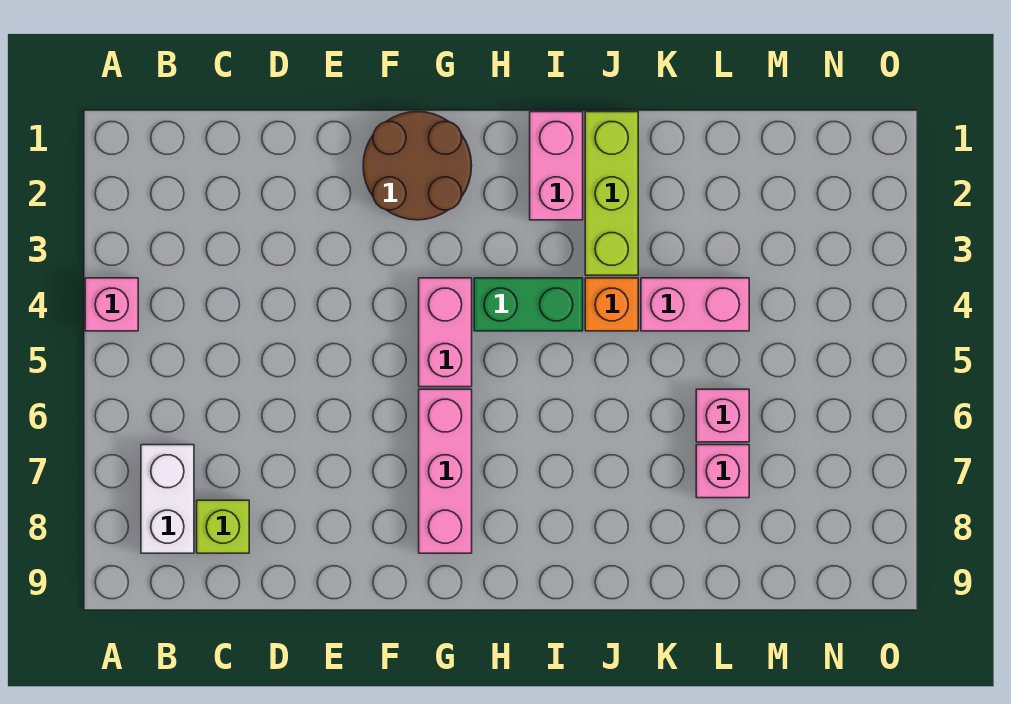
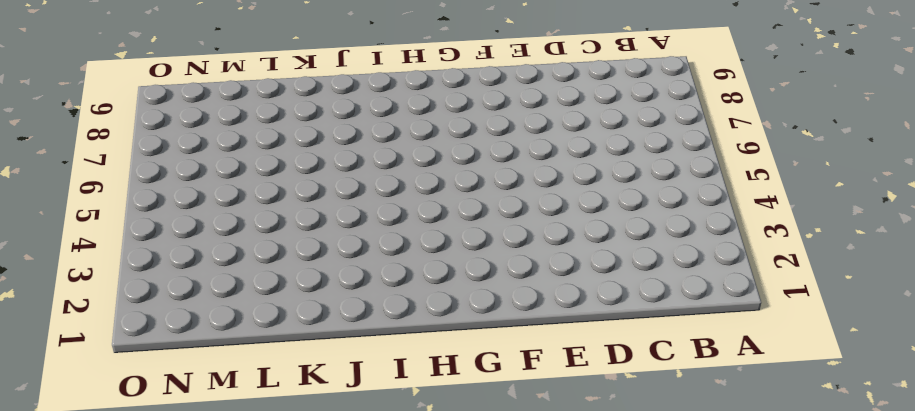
none -> pink brick A4 level 1
none -> white brick B7:B8 level 1
none -> lime brick C8 level 1

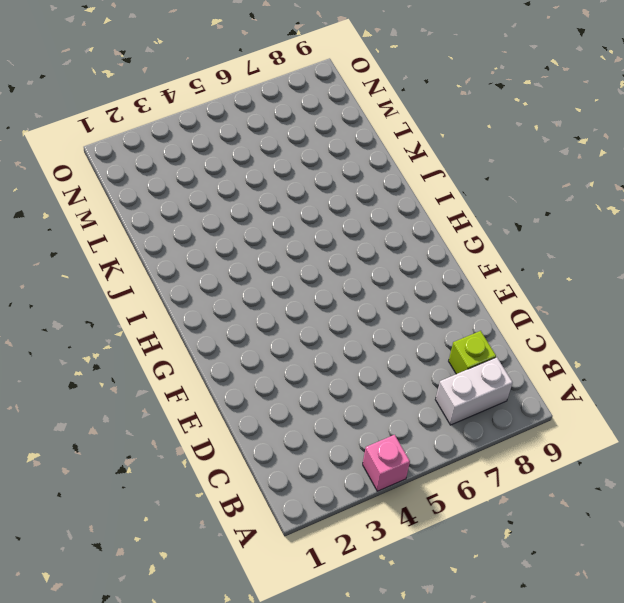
none -> brown round brick F1:G2 level 1
none -> pink brick G4:G5 level 1
none -> pink brick G6:G8 level 1

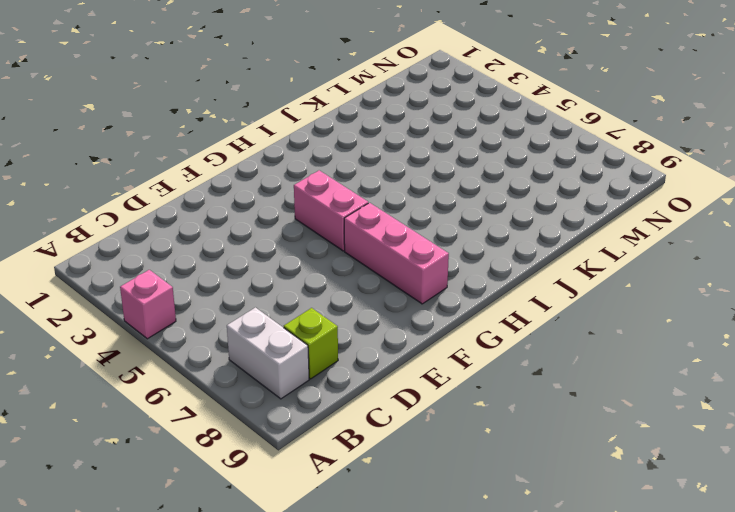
none -> brown round brick F1:G2 level 1
none -> green brick H4:I4 level 1
none -> pink brick I1:I2 level 1

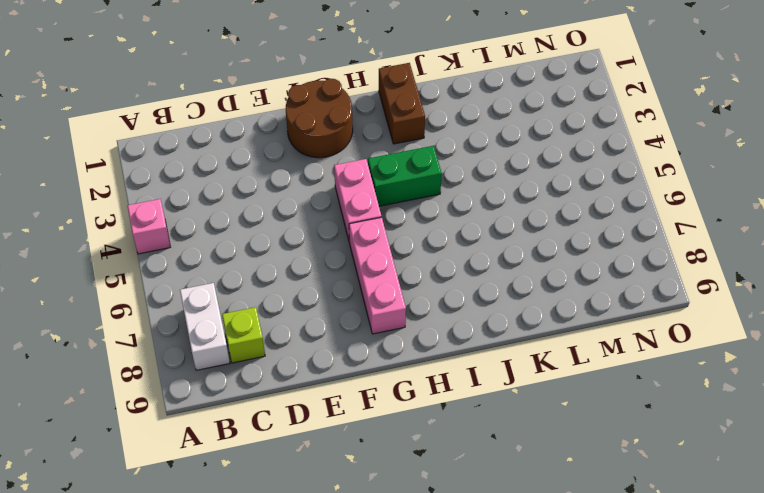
brown brick I1:I2 level 1 -> pink brick I1:I2 level 1
none -> lime brick J1:J3 level 1
none -> orange brick J4 level 1
none -> pink brick K4:L4 level 1

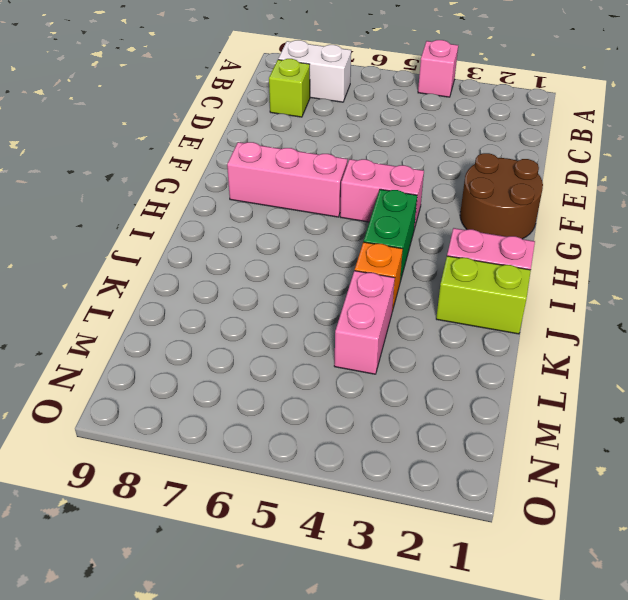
lime brick J1:J2 level 1 -> lime brick J1:J3 level 1
none -> pink brick L6 level 1
none -> pink brick L7 level 1

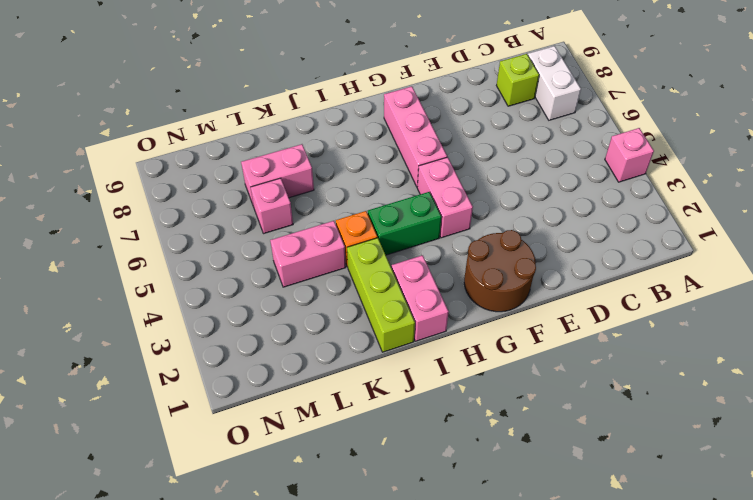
pink brick K7:L7 level 1 -> pink brick L7 level 1

